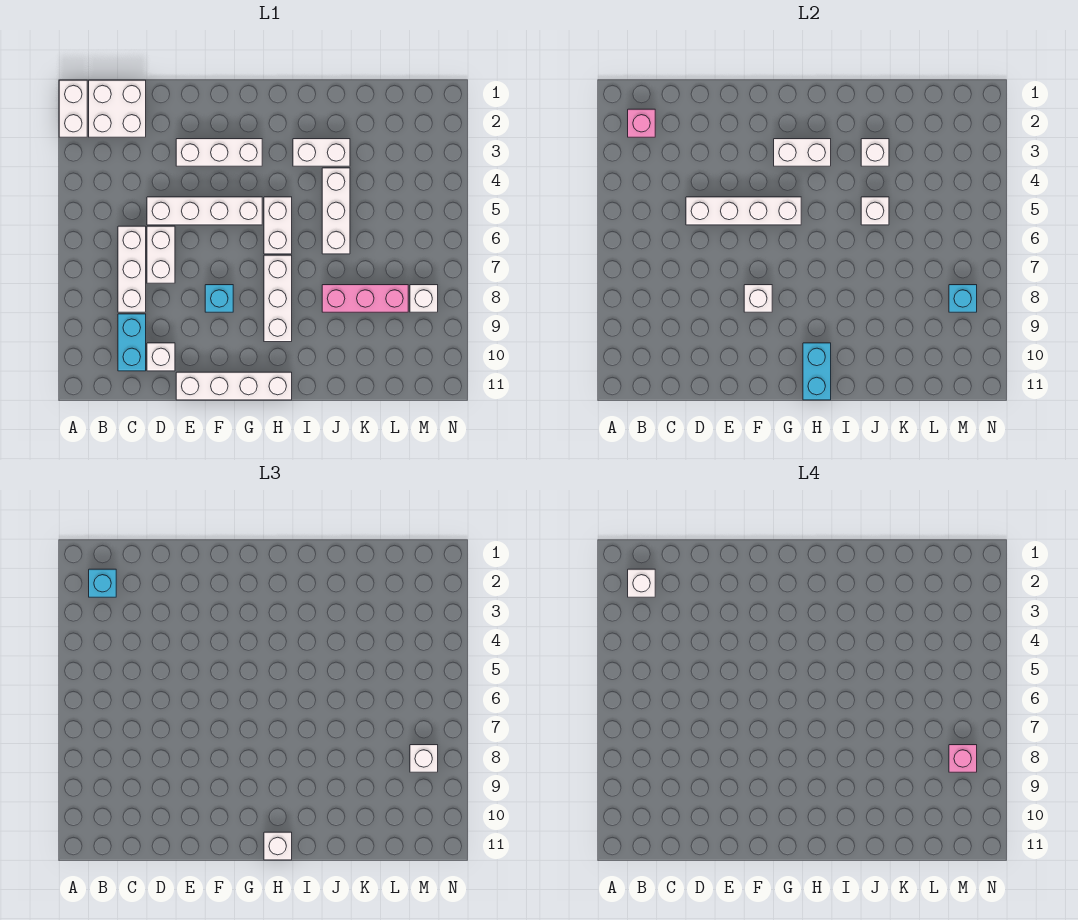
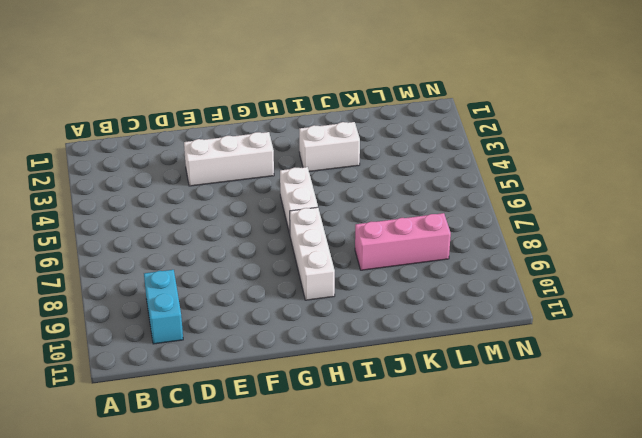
none -> white brick A1:A2 level 1
none -> white brick B1:C2 level 1
none -> white brick C6:C8 level 1

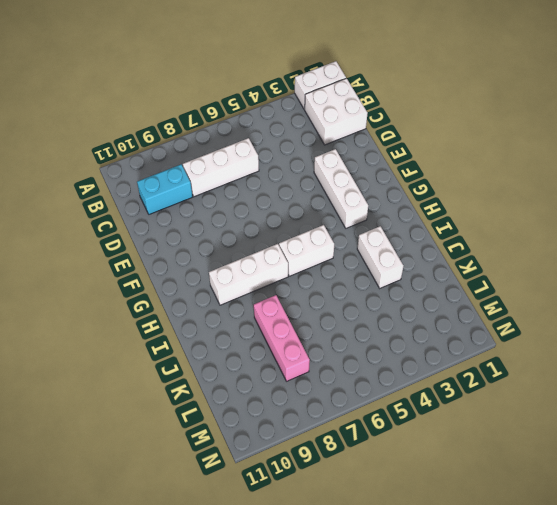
none -> white brick D5:G5 level 1
none -> white brick D6:D7 level 1
none -> white brick D10 level 1

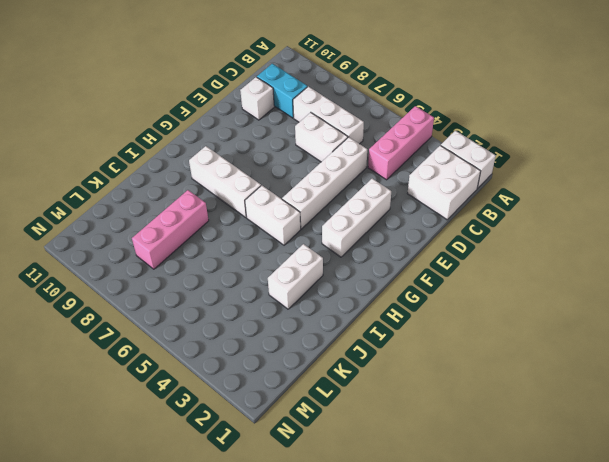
pink brick A4:C4 level 1 -> none
none -> white brick E11:H11 level 1
none -> cyan brick F8 level 1
none -> white brick J4:J6 level 1

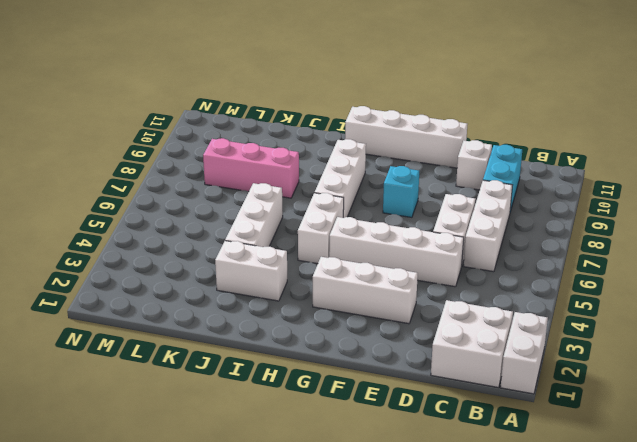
none -> white brick M8 level 1
none -> pink brick B2 level 2
none -> white brick D5:G5 level 2

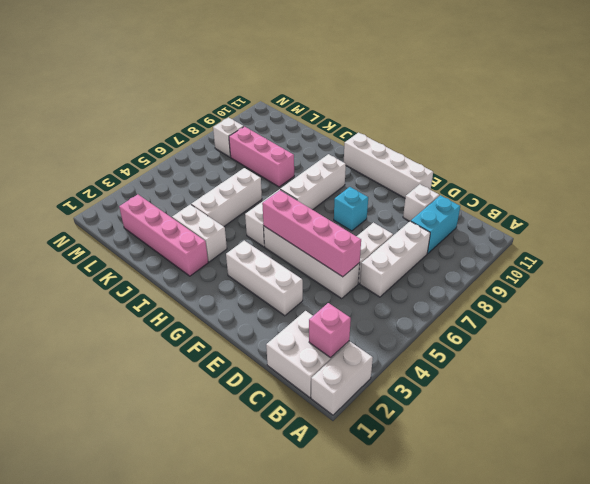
pink brick D5:G5 level 2 -> white brick D5:G5 level 2
pink brick I2:L2 level 1 -> none
none -> white brick F8 level 2
none -> white brick G3:H3 level 2
none -> cyan brick H10:H11 level 2

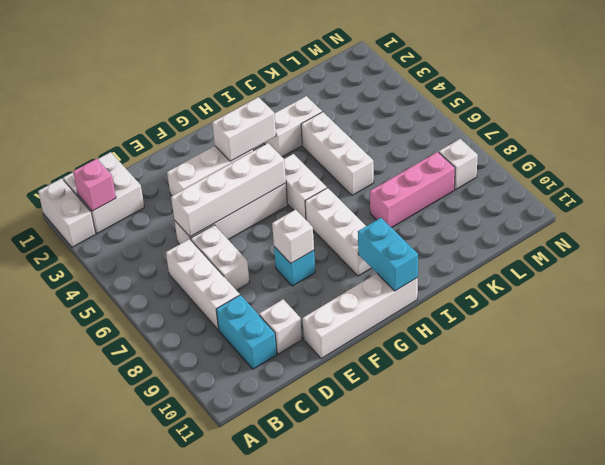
none -> white brick J3 level 2
none -> white brick J5 level 2
none -> cyan brick M8 level 2

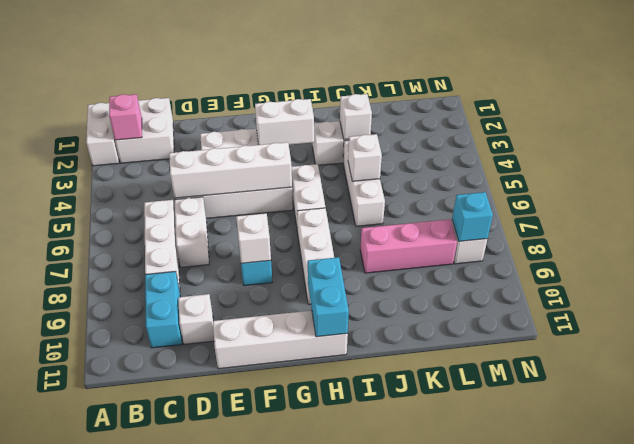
none -> cyan brick B2 level 3
none -> white brick H11 level 3
none -> white brick M8 level 3

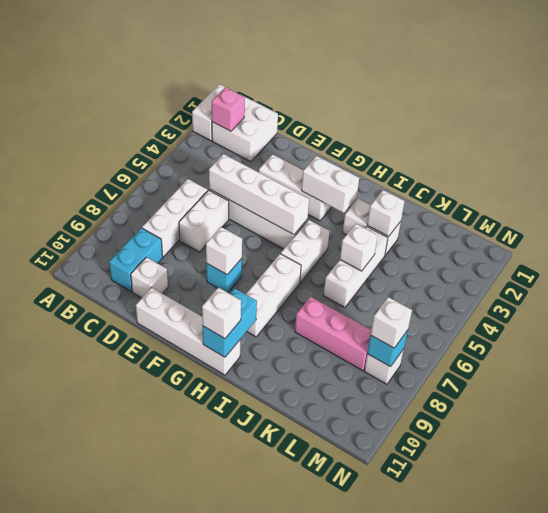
none -> cyan brick B2 level 3
none -> white brick B2 level 4
none -> pink brick M8 level 4

